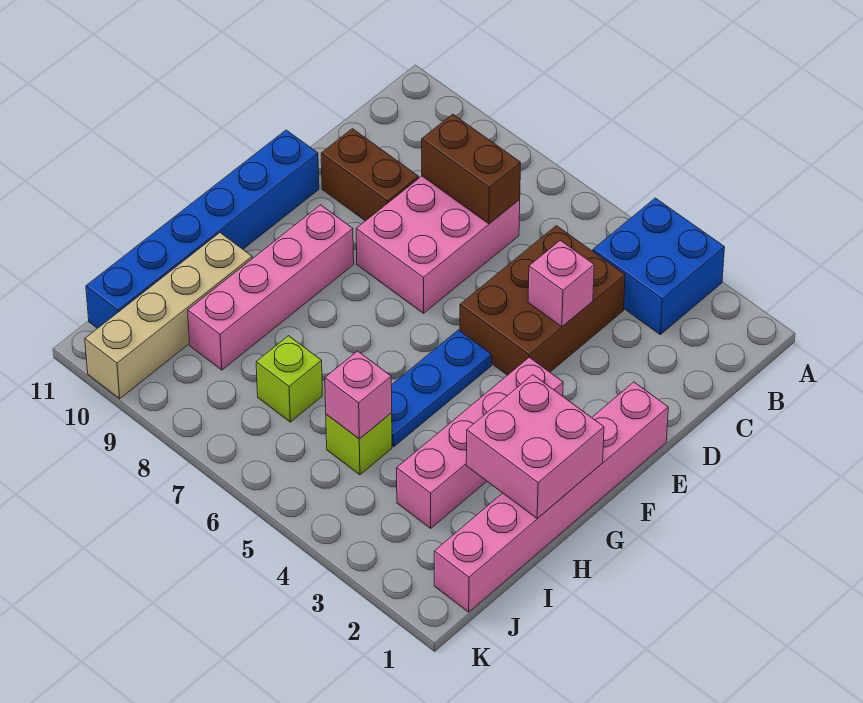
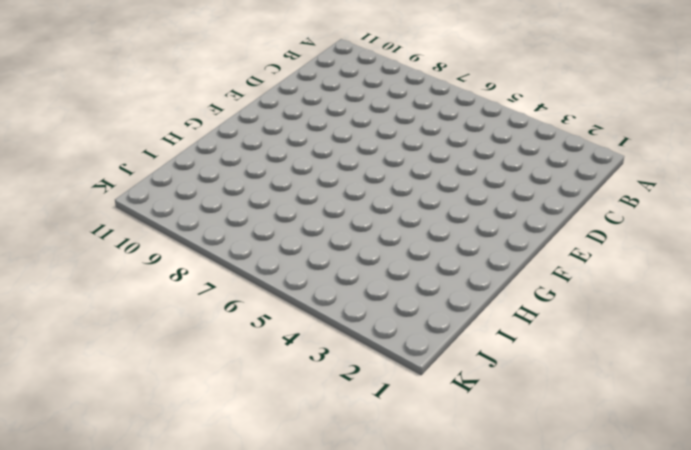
none -> blue brick A3:B4 level 1
none -> brown brick C4:E5 level 1
none -> pink brick C7:E8 level 1

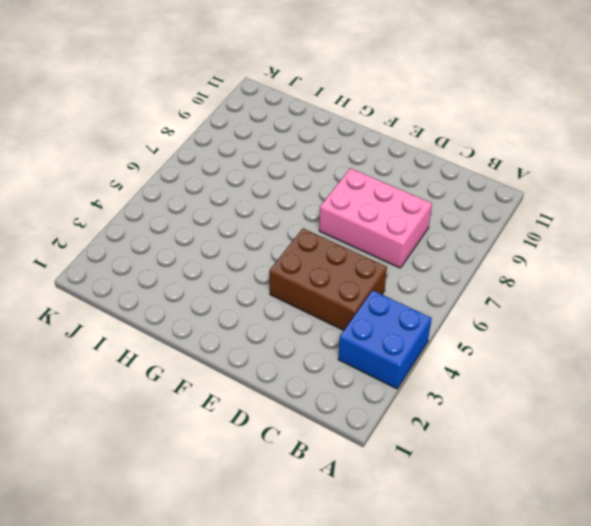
none -> brown brick D9:D10 level 1
none -> pink brick E1:J1 level 1
none -> blue brick E11:J11 level 1

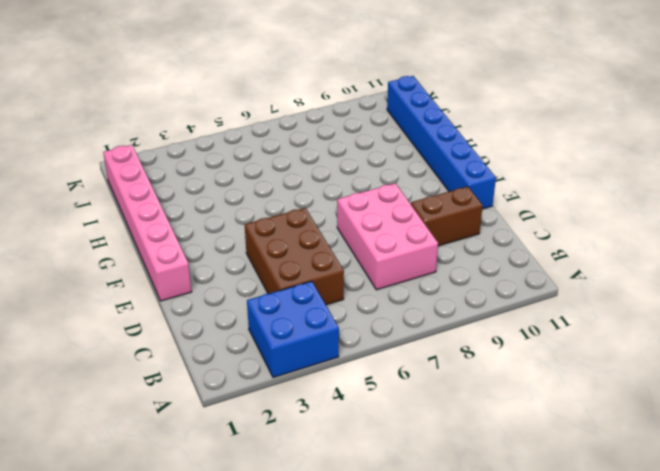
none -> pink brick F3:I3 level 1
none -> blue plate F5:H5 level 1
none -> pink brick F9:I9 level 1

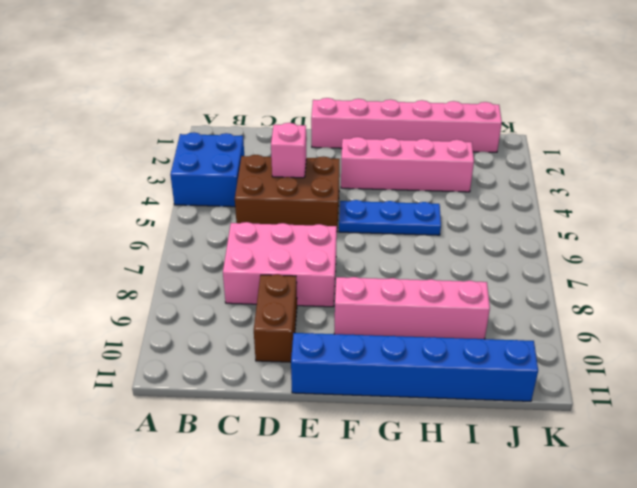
none -> tan brick H10:K10 level 1
none -> lime brick I5 level 1
none -> lime brick I7 level 1

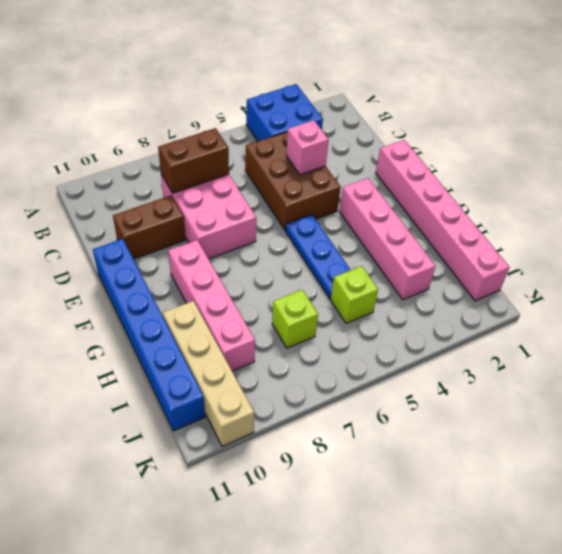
none -> pink brick G1:H2 level 2
none -> pink brick I5 level 2

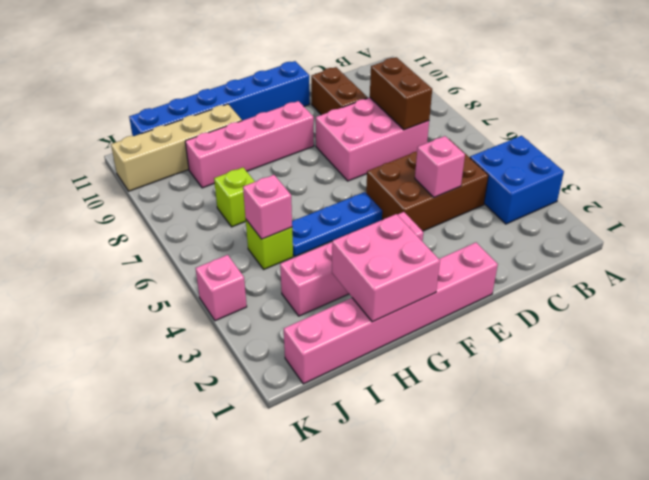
pink brick K4 level 1 -> none

